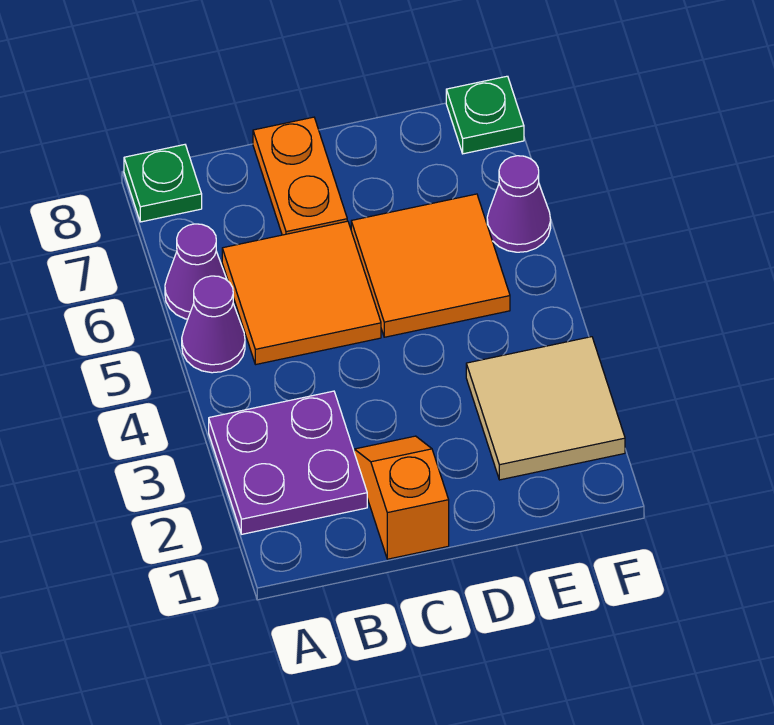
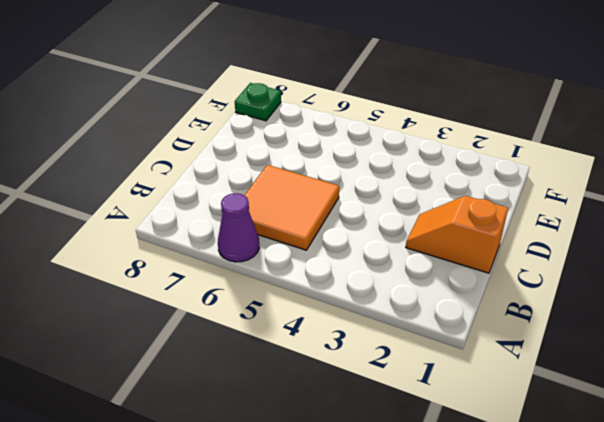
none -> purple plate A2:B3 level 1
none -> purple cone A5 level 1

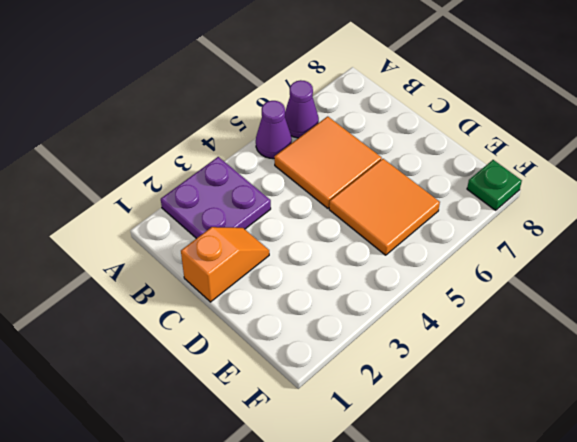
none -> green plate A8 level 1
none -> orange plate C7:C8 level 1

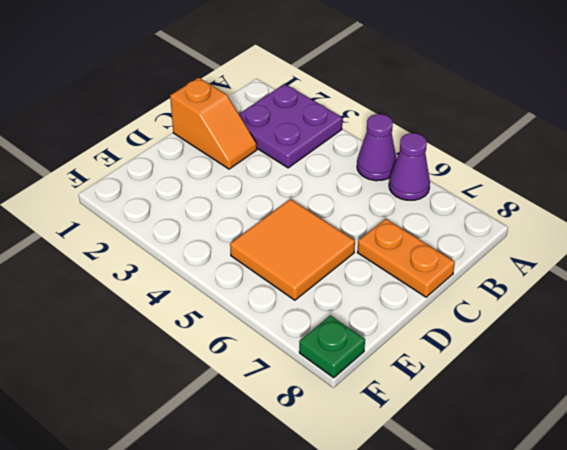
none -> green plate A8 level 1
none -> orange tile B5:C6 level 1

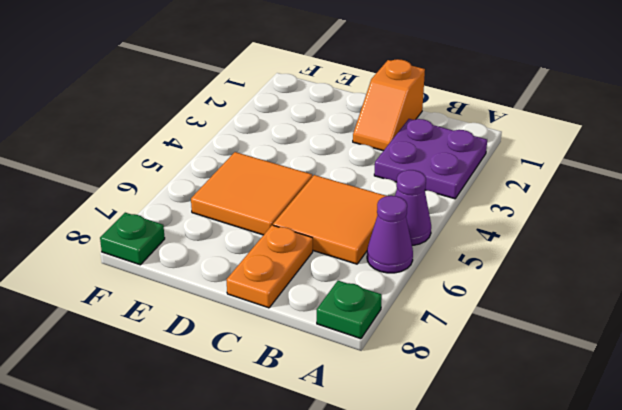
none -> tan tile E2:F3 level 1
none -> purple cone F6 level 1

